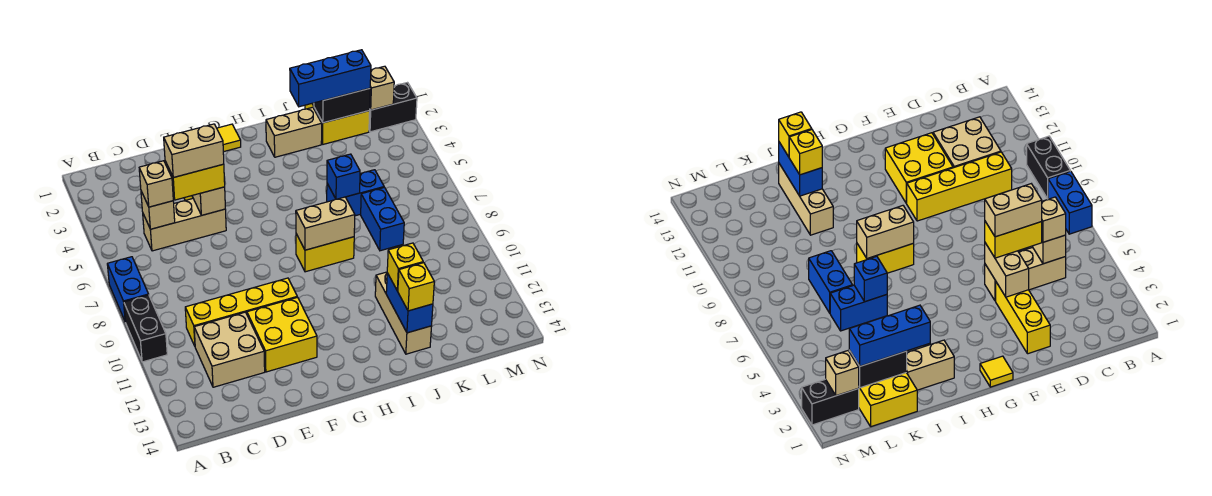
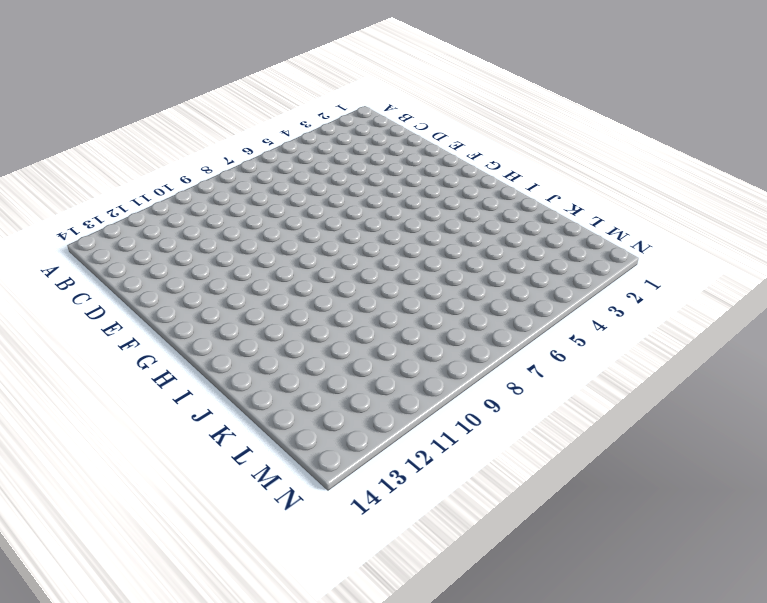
none -> blue brick A7:A8 level 1
none -> black brick A9:A10 level 1
none -> tan brick C5:E5 level 1

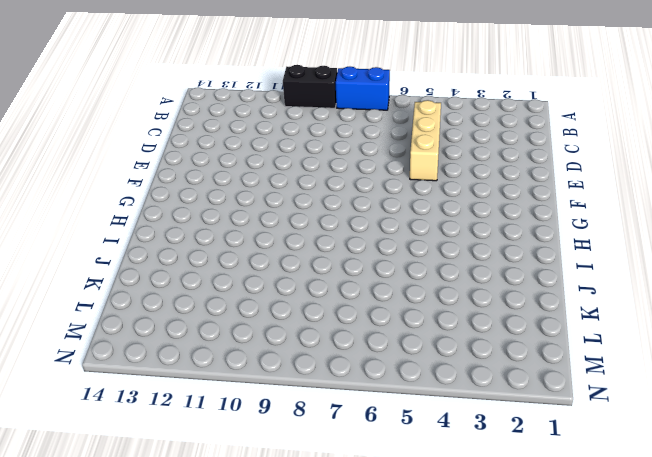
none -> yellow brick C10:F10 level 1
none -> tan brick C11:D12 level 1
none -> yellow brick E2:E4 level 1

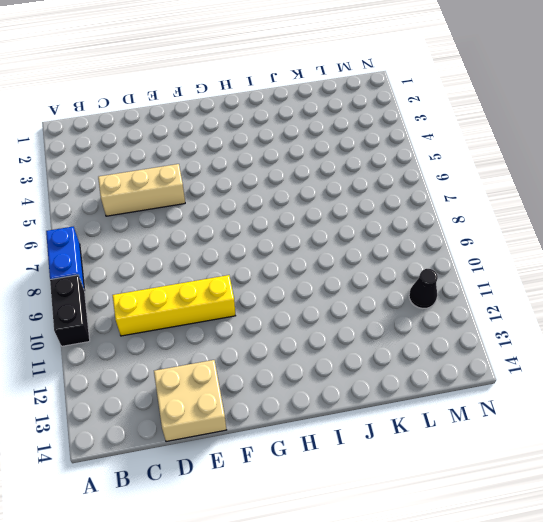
tan brick D13:E14 level 1 -> tan brick C11:D12 level 1
black cone M11 level 1 -> none
none -> yellow brick E2:E4 level 1
none -> yellow brick E11:F12 level 1
none -> yellow tile G1 level 1

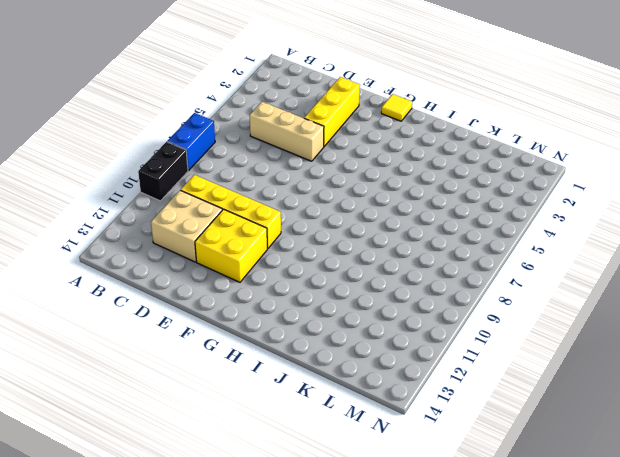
none -> yellow brick H8:I8 level 1
none -> tan brick I2:J2 level 1
none -> blue brick J6:K6 level 1

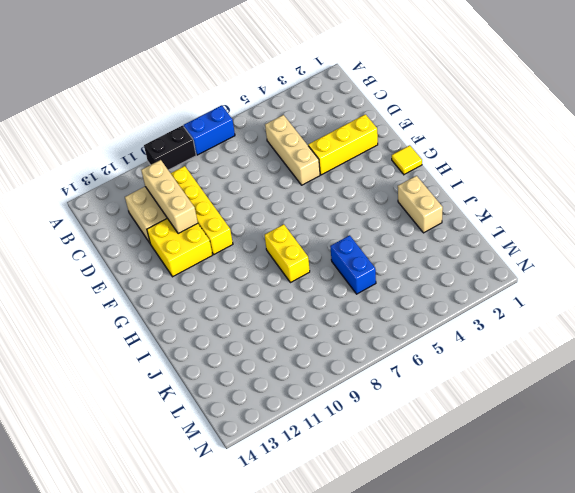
tan brick C11:E11 level 2 -> tan brick J11:J13 level 1
none -> yellow brick K1:L2 level 1
none -> blue brick K7:K8 level 1
none -> black brick M2:N2 level 1

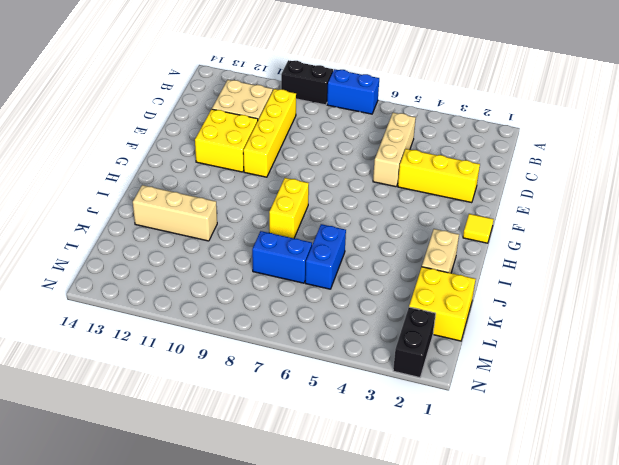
none -> tan brick C5 level 2
none -> tan brick E4:E5 level 2
none -> tan brick H8:I8 level 2

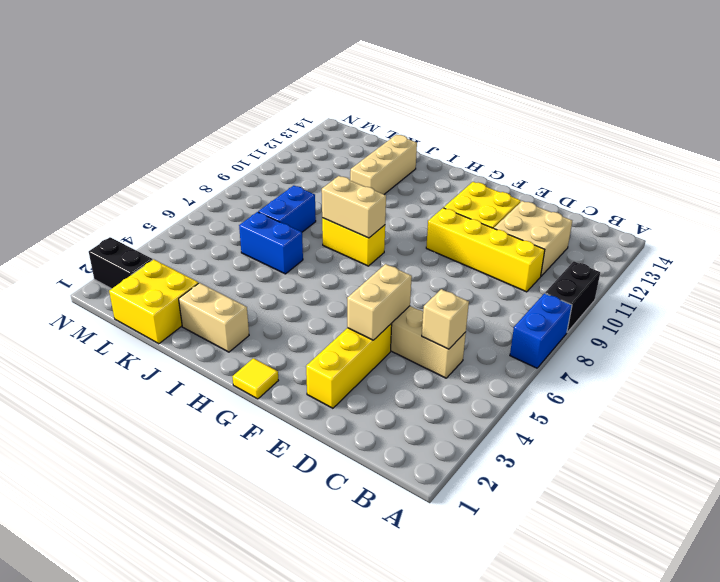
none -> blue brick J6 level 2
none -> blue brick J12:J13 level 2
none -> black brick K2:L2 level 2

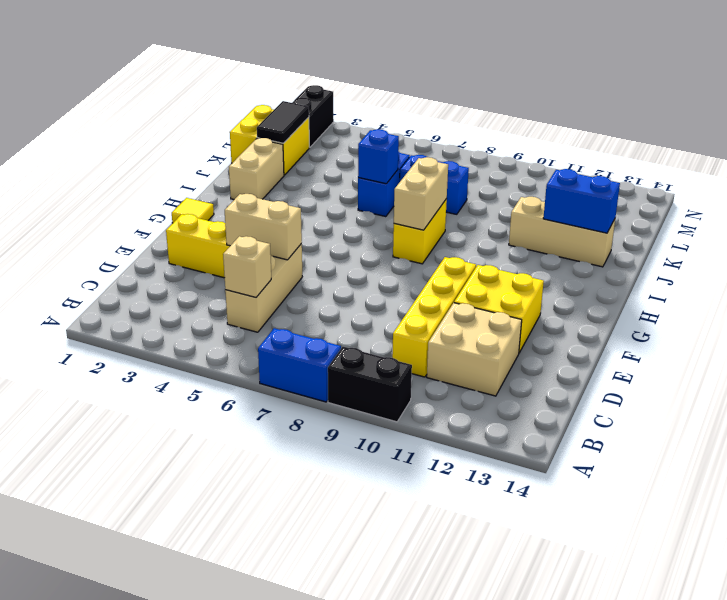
black tile K2:L2 level 2 -> black brick K2:L2 level 2
none -> tan brick M2 level 2
none -> tan brick C5 level 3
none -> yellow brick D5:E5 level 3

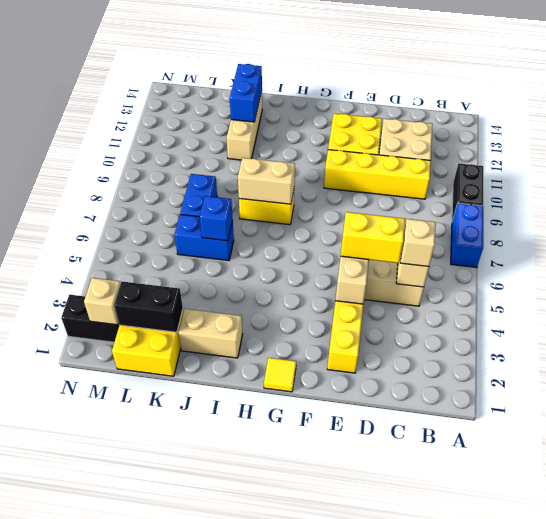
none -> blue brick J2:L2 level 3
none -> yellow brick J12 level 3
none -> yellow brick J13 level 3

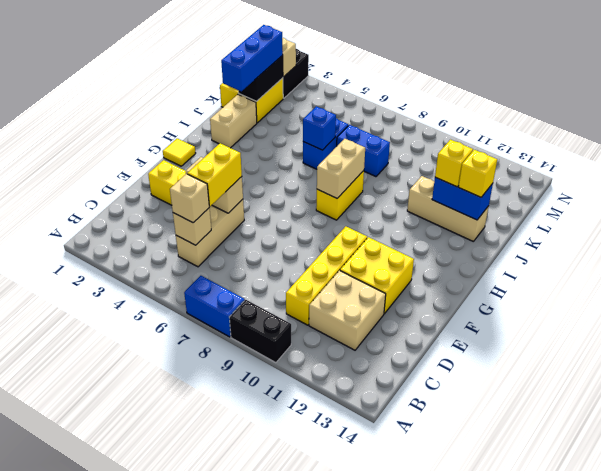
none -> tan brick D5:E5 level 4

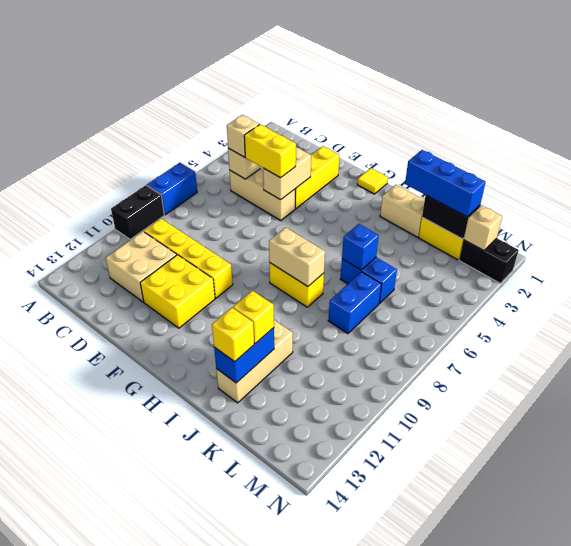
none -> tan brick D5:E5 level 4

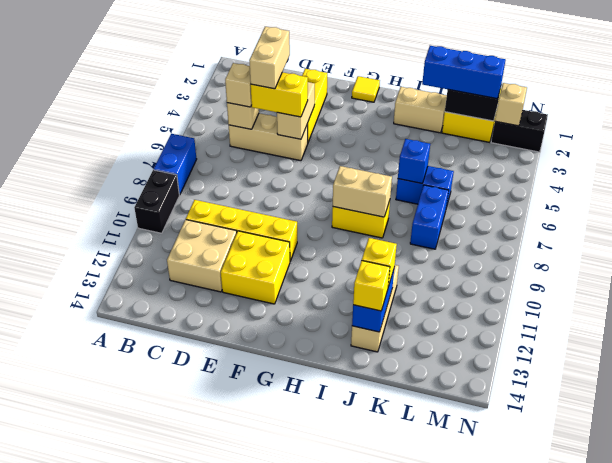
tan brick D4:D5 level 4 -> tan brick D5:E5 level 4

